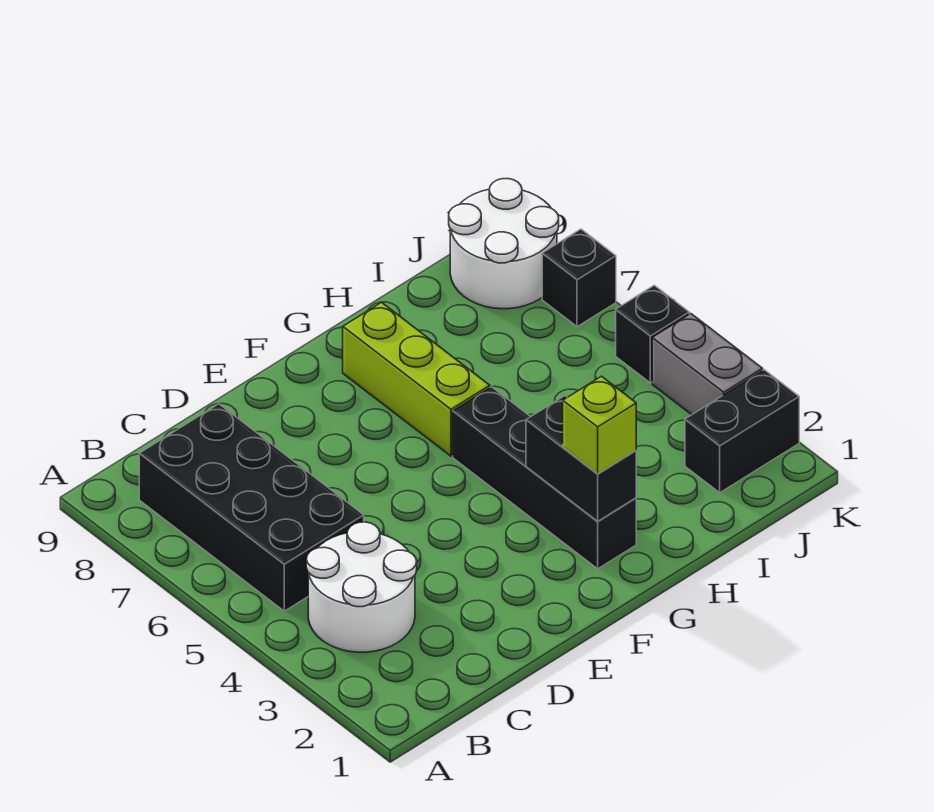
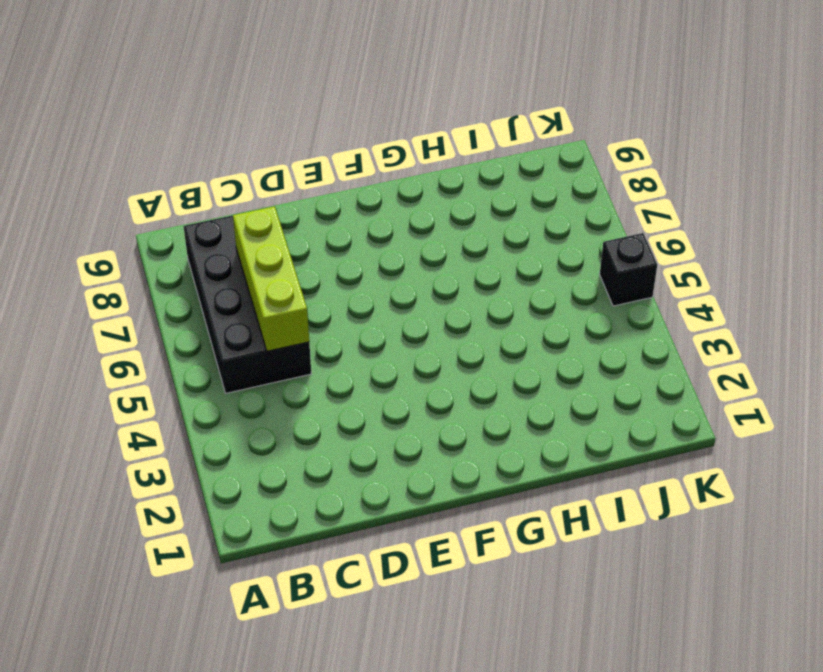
lime brick C5:C7 level 2 -> lime brick G6:G8 level 1
none -> white round brick B3:C4 level 1
none -> black brick G2:G5 level 1

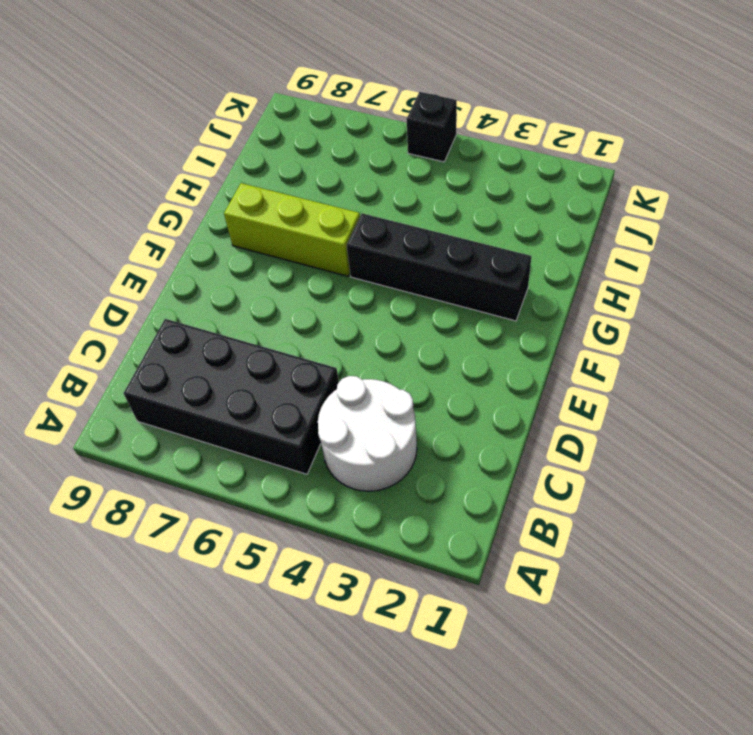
none -> black brick J2:K2 level 1
none -> white round brick J8:K9 level 1

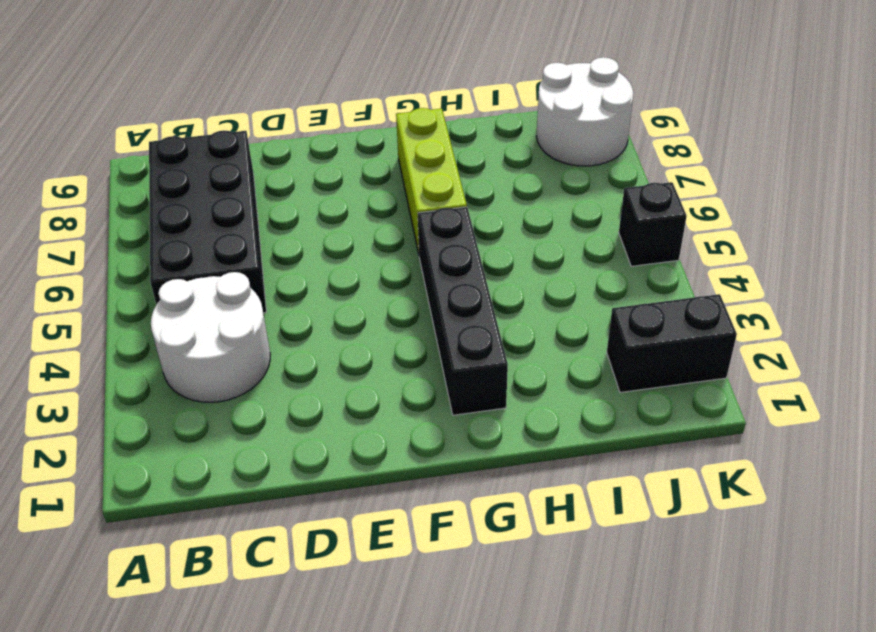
none -> grey brick K3:K4 level 1
none -> black brick K7 level 1

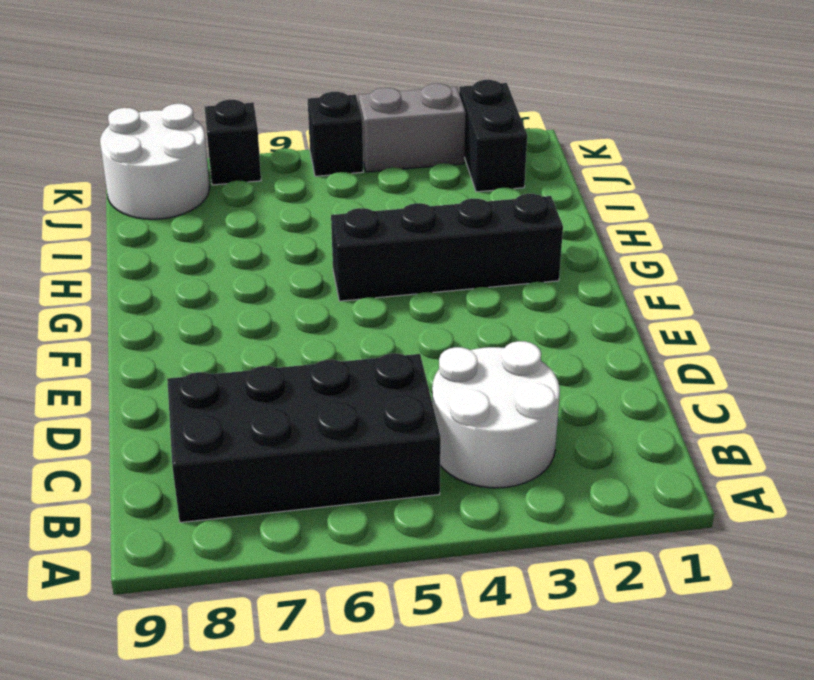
none -> lime brick G6:G8 level 1
none -> black brick G2:G3 level 2

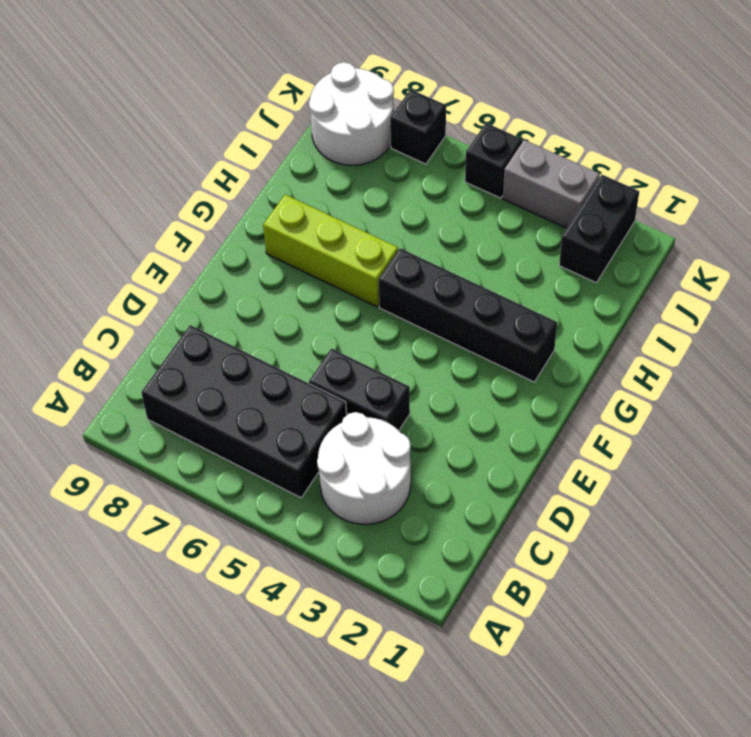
black brick D4:D5 level 1 -> black brick G2:G3 level 2
none -> lime brick G2 level 3

